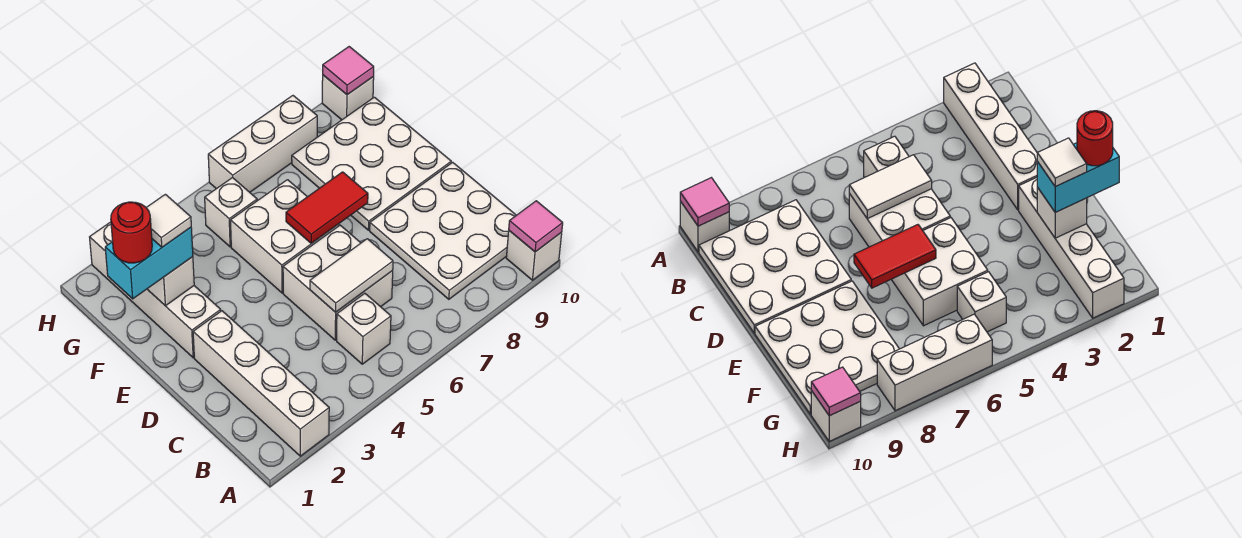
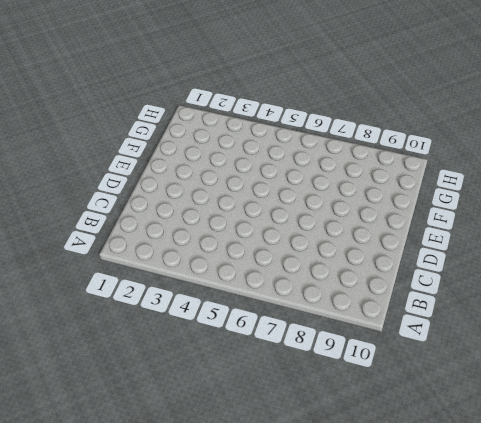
none -> white brick A2:D2 level 1
none -> white brick A10 level 1
none -> white brick B5 level 1

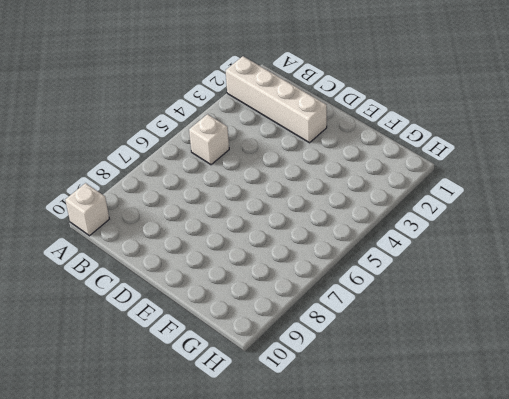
none -> white plate B8:D10 level 1
none -> white brick C5:D6 level 1
none -> white brick E2:H2 level 1

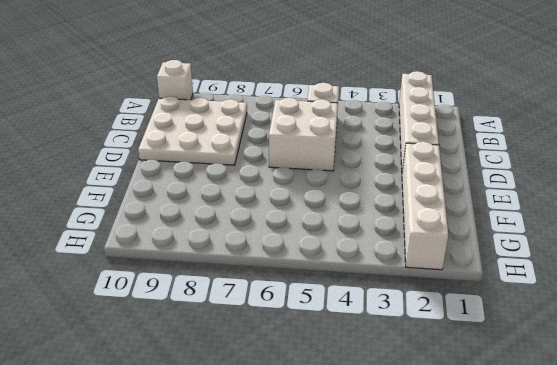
none -> white brick E5:F6 level 1
none -> white plate E8:G10 level 1
none -> white brick G5 level 1

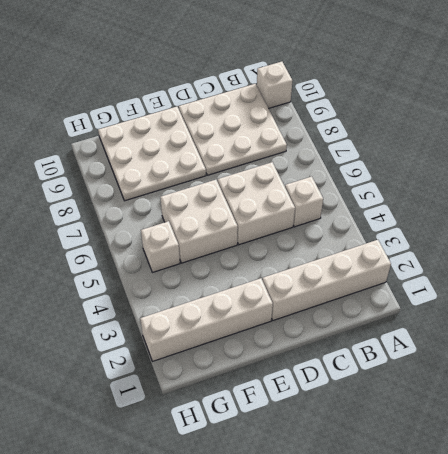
none -> white brick H6:H8 level 1
none -> white brick H10 level 1
none -> pink tile A10 level 2

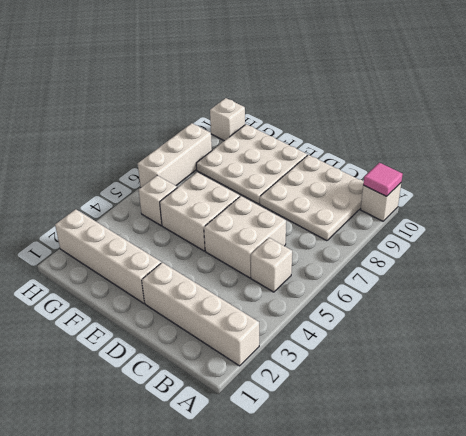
none -> white tile C5:C6 level 2
none -> red tile E6:E7 level 2
none -> white brick F2 level 2

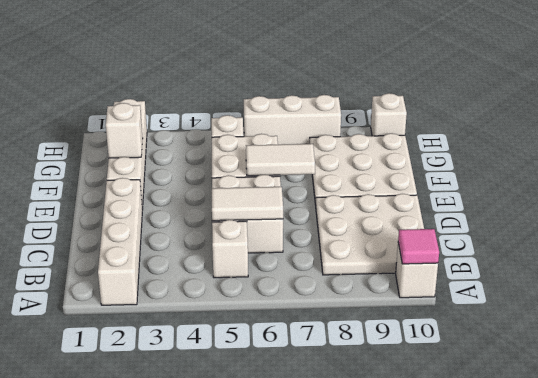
white tile E6:E7 level 2 -> red tile E6:E7 level 2
none -> pink tile H10 level 2
none -> cyan brick F1:F2 level 3
none -> red round brick F1 level 4

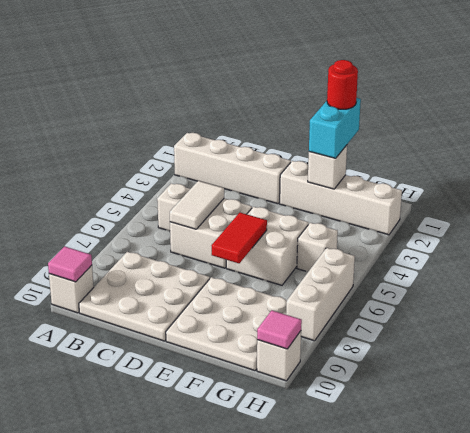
none -> white tile F2 level 4

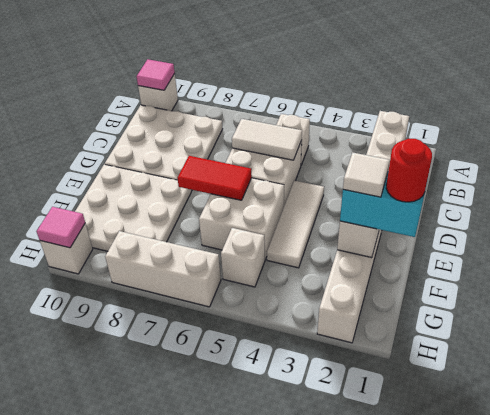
white tile D4:F4 level 1 -> none

